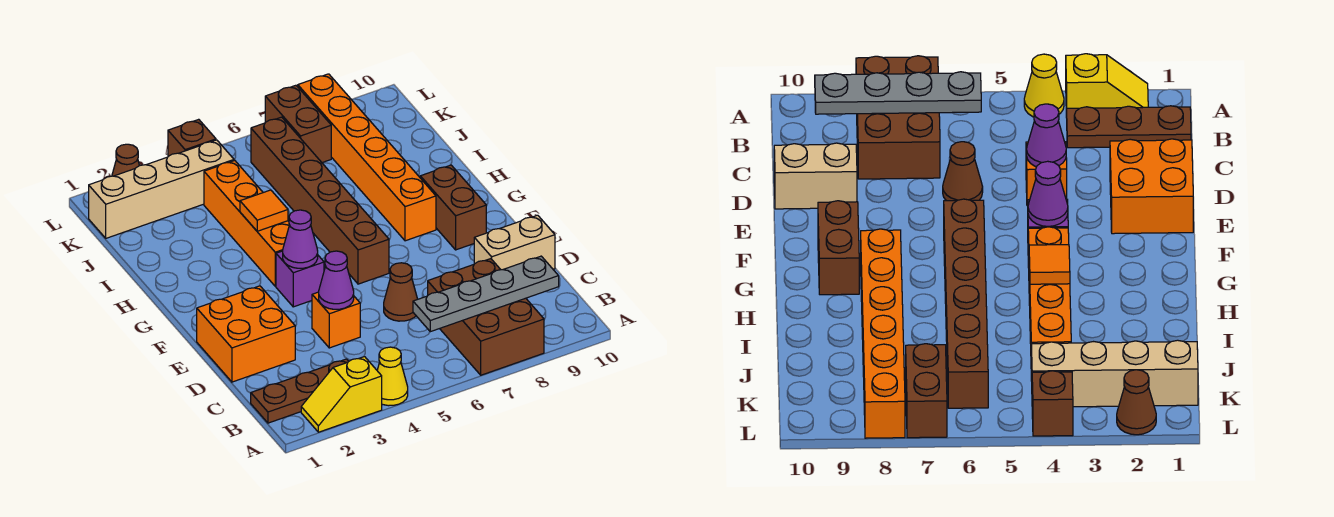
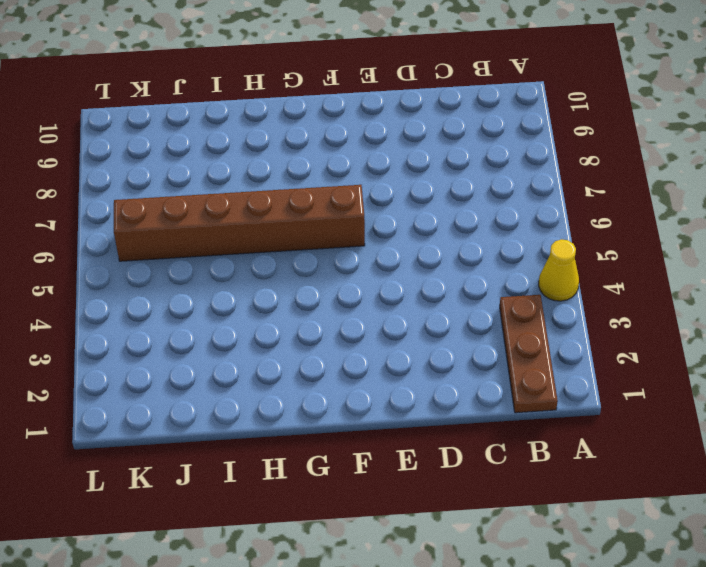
none -> yellow slope A2:A3 level 1 top 3
none -> brown brick A7:C8 level 1
none -> orange brick D1:E2 level 1

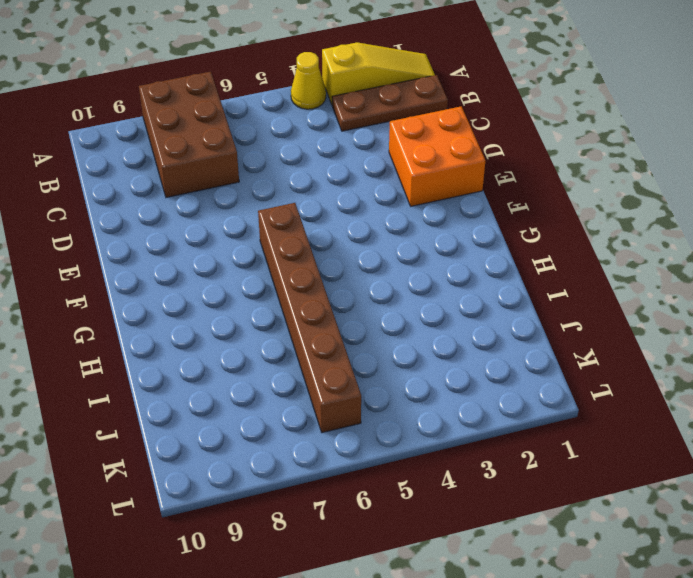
yellow slope A1:A3 level 1 top 3 -> yellow slope A2:A3 level 1 top 3
none -> orange brick D4 level 1
none -> brown cone D6 level 1
none -> tan brick D9:D10 level 1

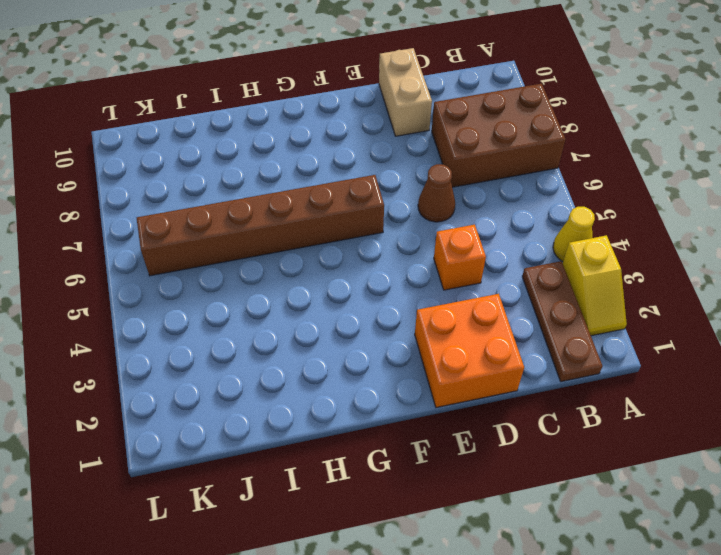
none -> purple brick F4 level 1
none -> brown brick F9:G9 level 1
none -> orange brick G4:J4 level 1

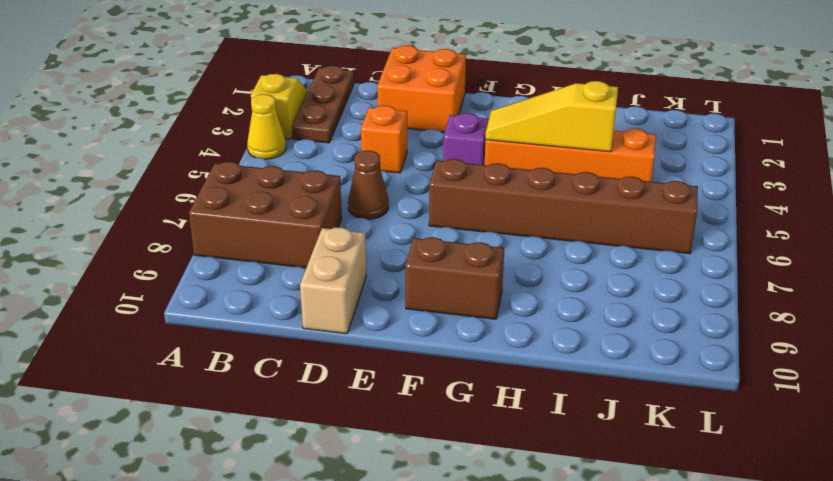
yellow slope G4:I4 level 2 top I -> orange tile H4 level 2
none -> orange brick G8:L8 level 1
none -> tan brick K1:K4 level 1
none -> brown brick K7:L7 level 1

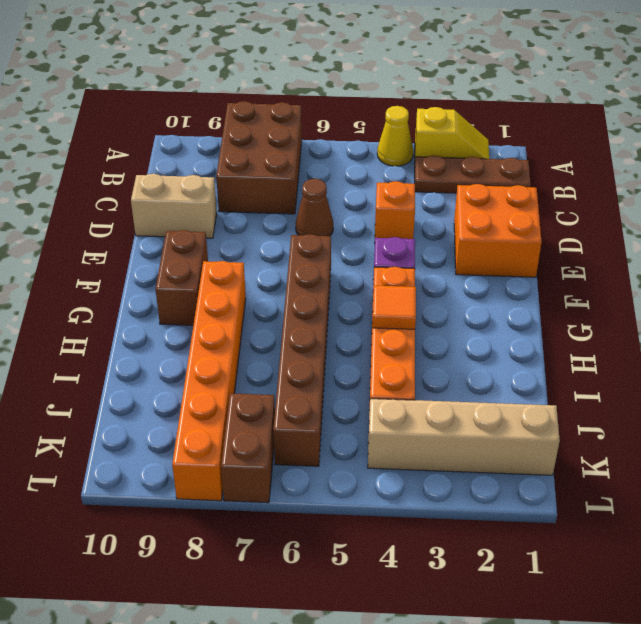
none -> brown cone L2 level 1
none -> brown brick L4 level 1
none -> grey plate B6:B9 level 2

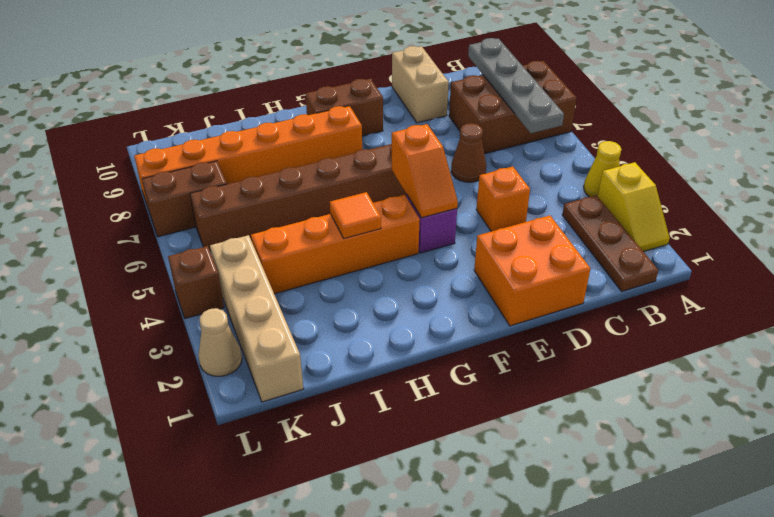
orange slope F4:F5 level 2 top 5 -> purple cone F4 level 2
tan cone L2 level 1 -> brown cone L2 level 1
none -> purple cone D4 level 2

